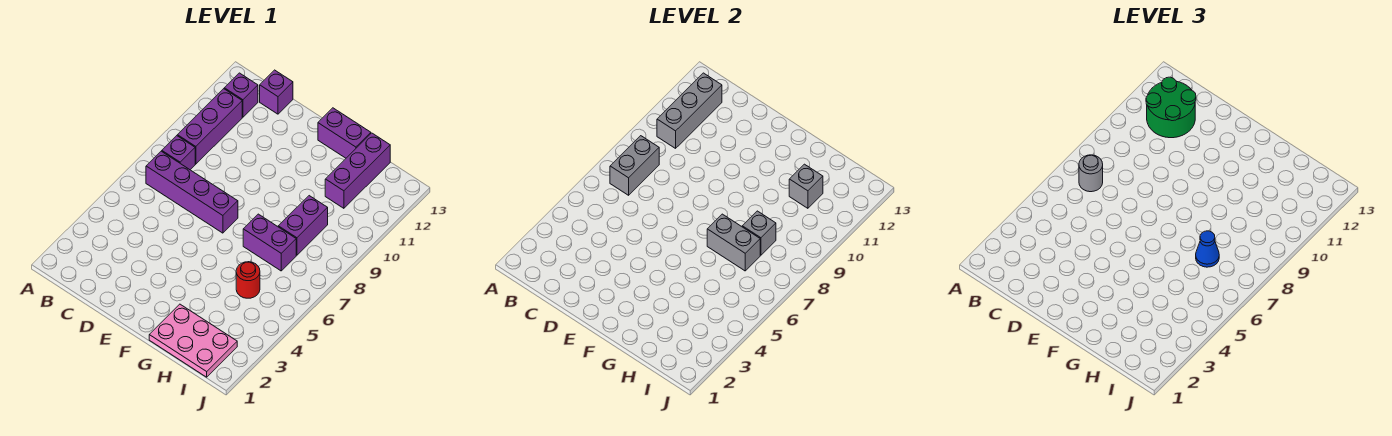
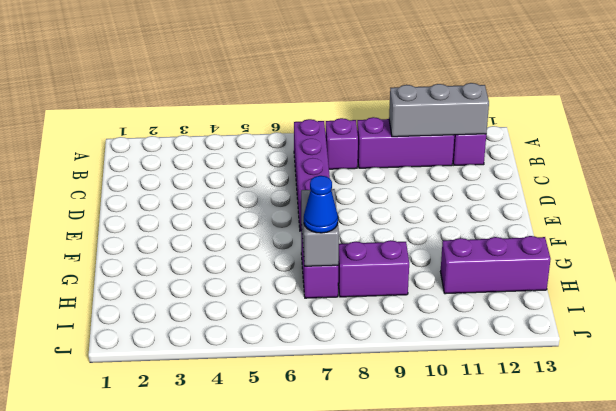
none -> purple brick C13 level 1
none -> purple brick F13:G13 level 1
none -> pink plate G1:I2 level 1

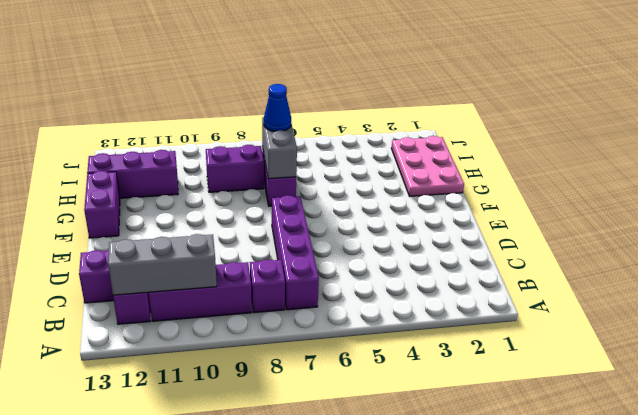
none -> red round brick H5 level 1
none -> grey brick B7:B8 level 2
none -> grey brick H8 level 2

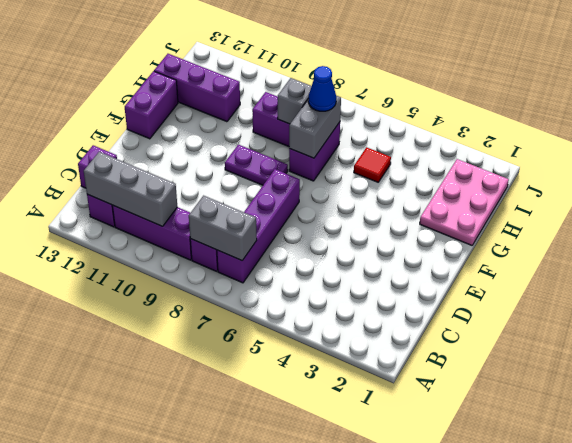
purple plate F8:F9 level 1 -> none
red tile H5 level 1 -> red round brick H5 level 1
none -> grey brick H11 level 2
none -> grey round brick B7 level 3
none -> green round brick B11:C12 level 3

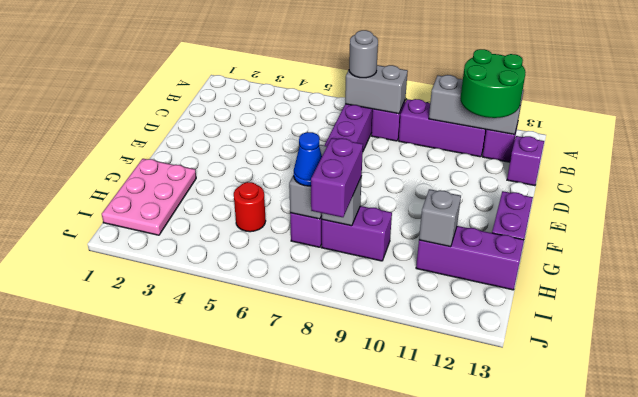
purple brick H8:I8 level 3 -> none

